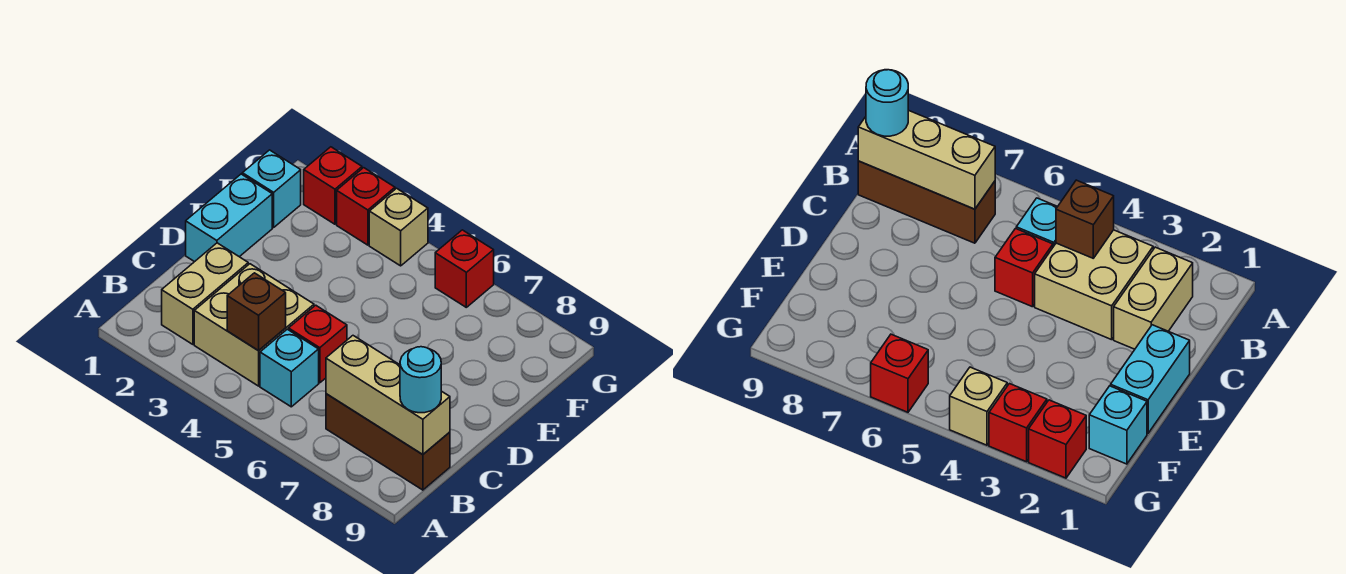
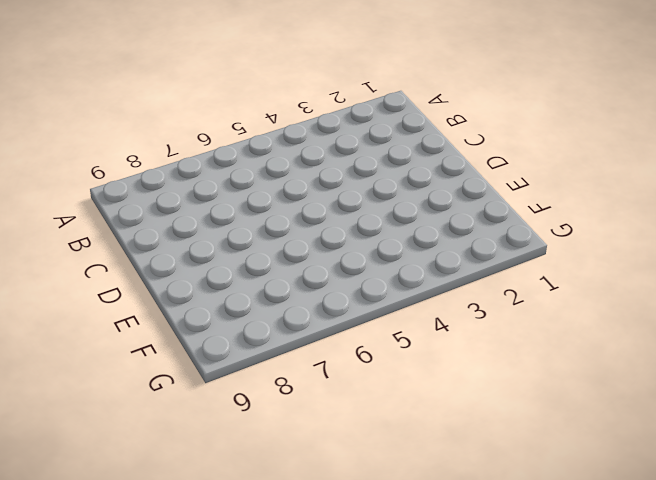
none -> tan brick B2:C2 level 1
none -> tan brick B3:C4 level 1
none -> cyan brick B5 level 1

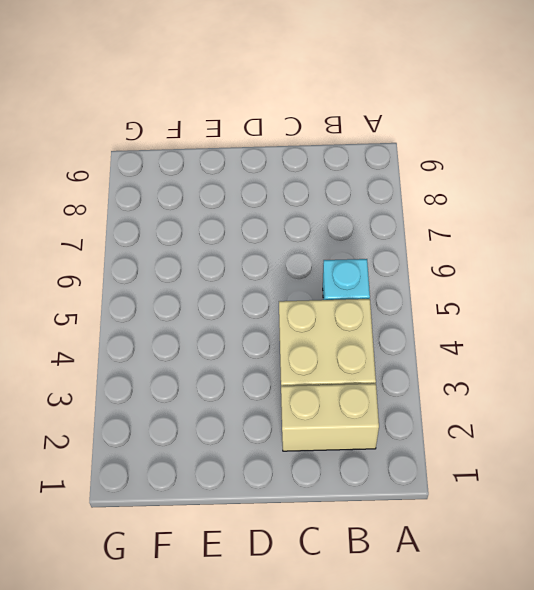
none -> brown brick B7:B9 level 1
none -> red brick C5 level 1
none -> cyan brick D1:E1 level 1

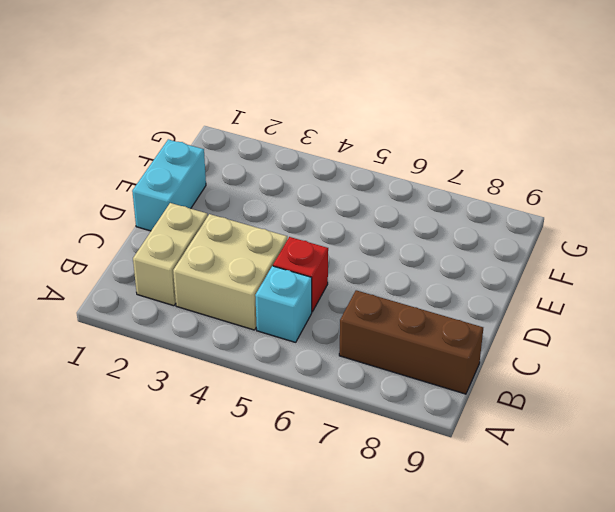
none -> cyan brick F1 level 1
none -> red brick G2 level 1
none -> red brick G3 level 1

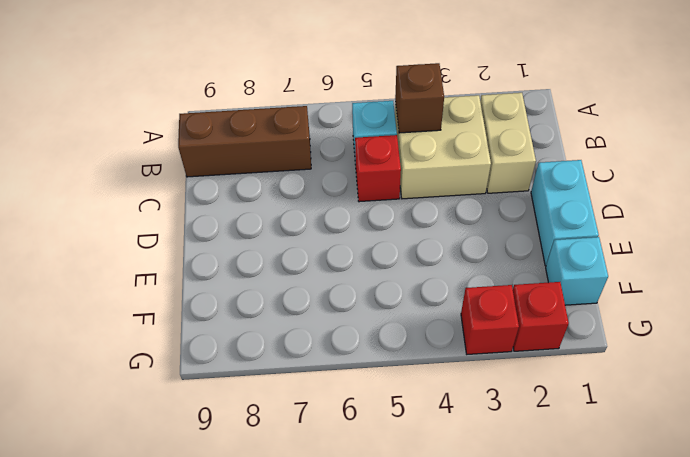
none -> tan brick G4 level 1
none -> red brick G6 level 1
none -> tan brick B7:B9 level 2

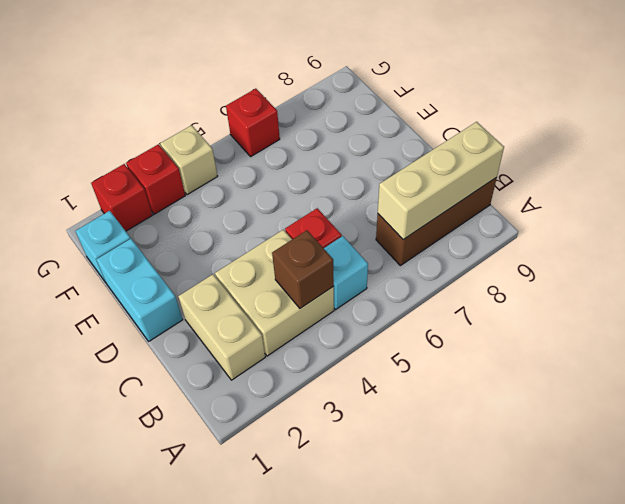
none -> cyan round brick B9 level 3

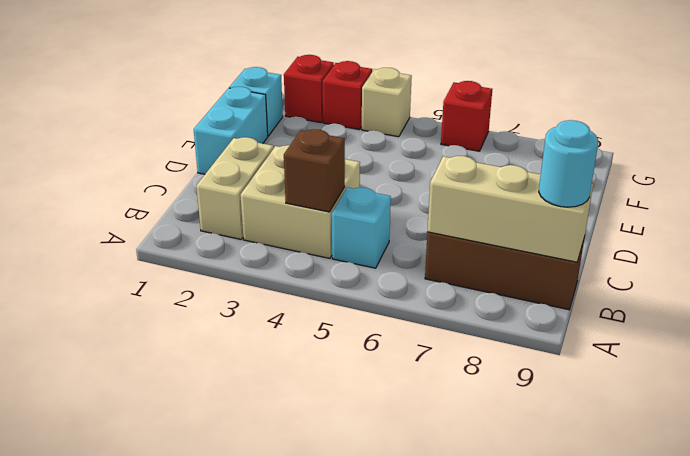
none -> red brick C5 level 1

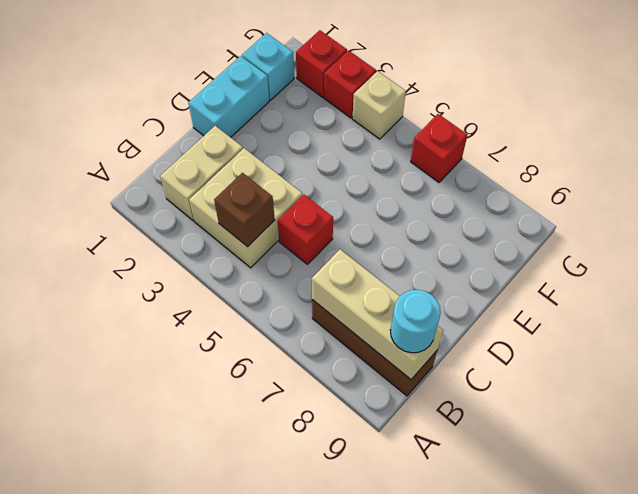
none -> cyan brick B5 level 1

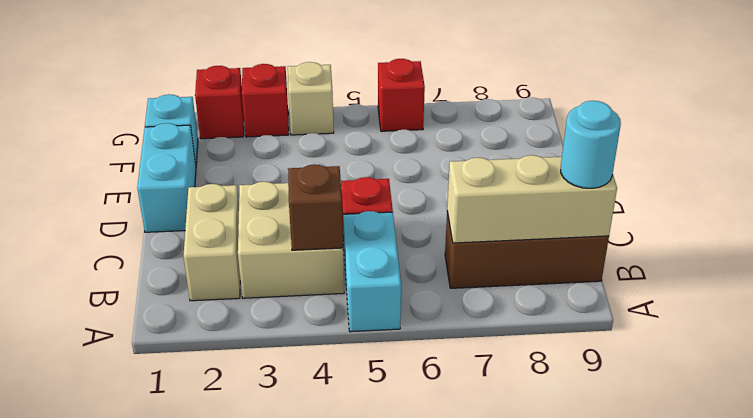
cyan brick A5:B5 level 1 -> cyan brick B5 level 1

